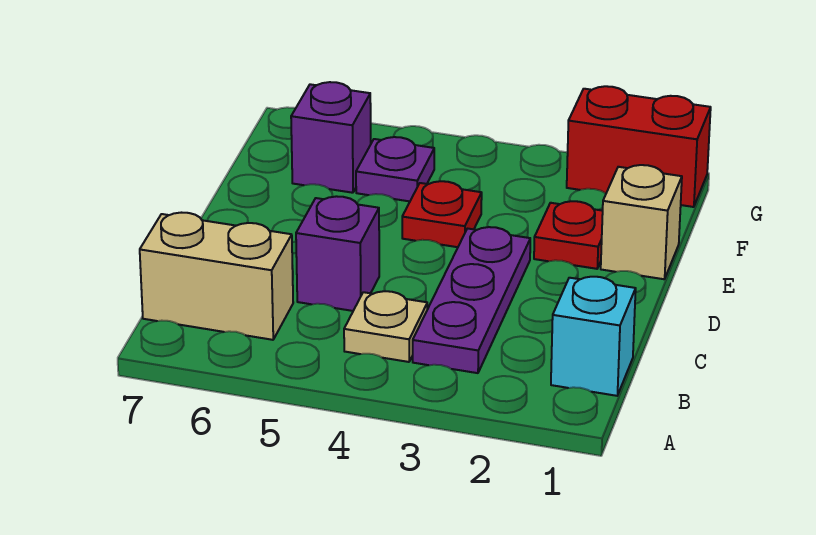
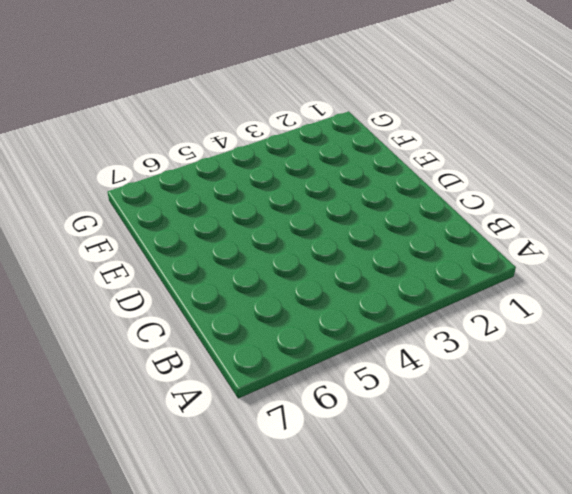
none -> cyan brick B1 level 1
none -> purple plate B3:D3 level 1

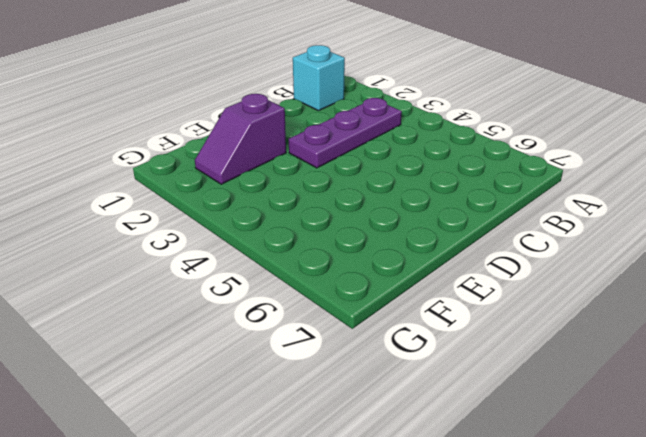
purple slope E2:F2 level 1 top E -> red plate E2 level 1
none -> tan plate B4 level 1
none -> tan brick B6:B7 level 1

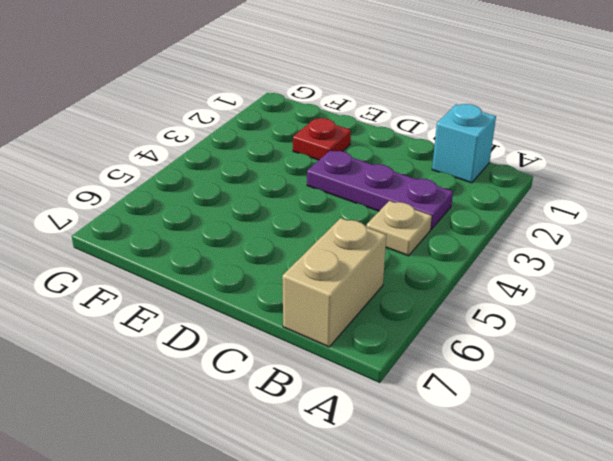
none -> purple brick C5 level 1
none -> tan brick E1 level 1

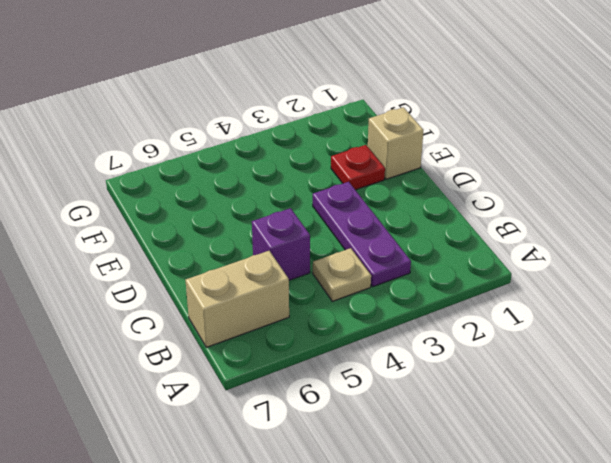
none -> cyan brick B1 level 1
none -> red plate E4 level 1

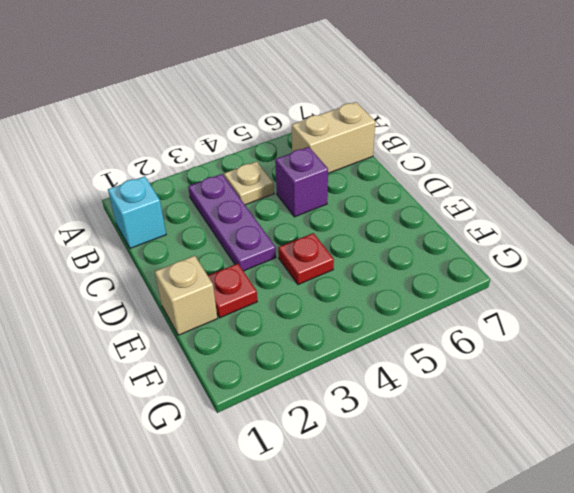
none -> purple plate F5 level 1
none -> purple brick F6 level 1

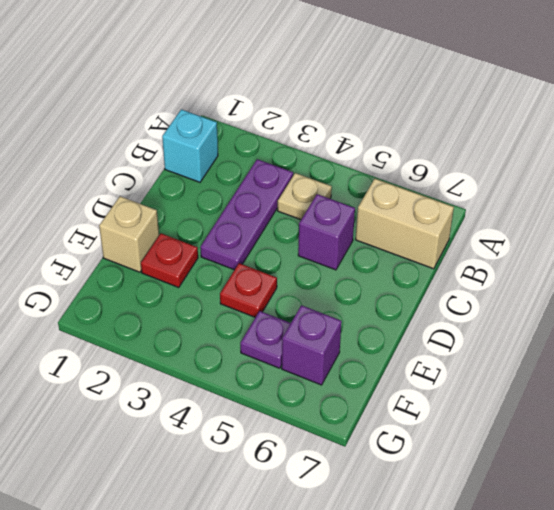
none -> red brick G1:G2 level 1

